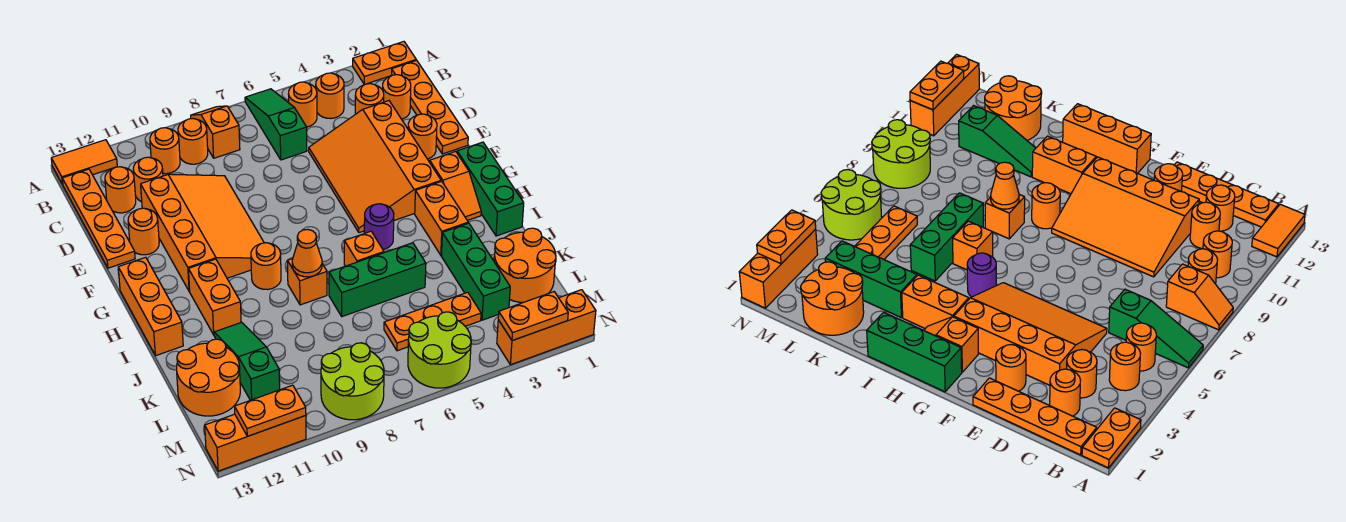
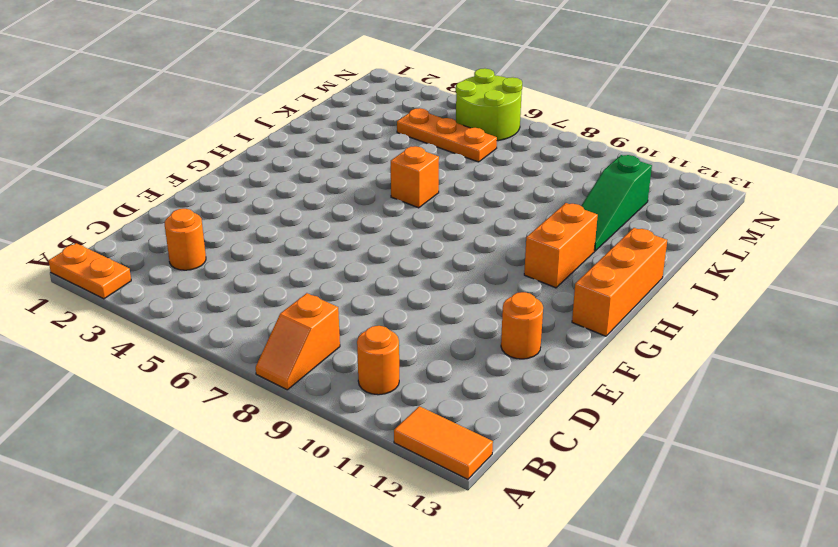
none -> green slope A6:C6 level 1 top C
none -> orange plate B1:E1 level 1
none -> orange round brick B4 level 1
none -> orange round brick B5 level 1

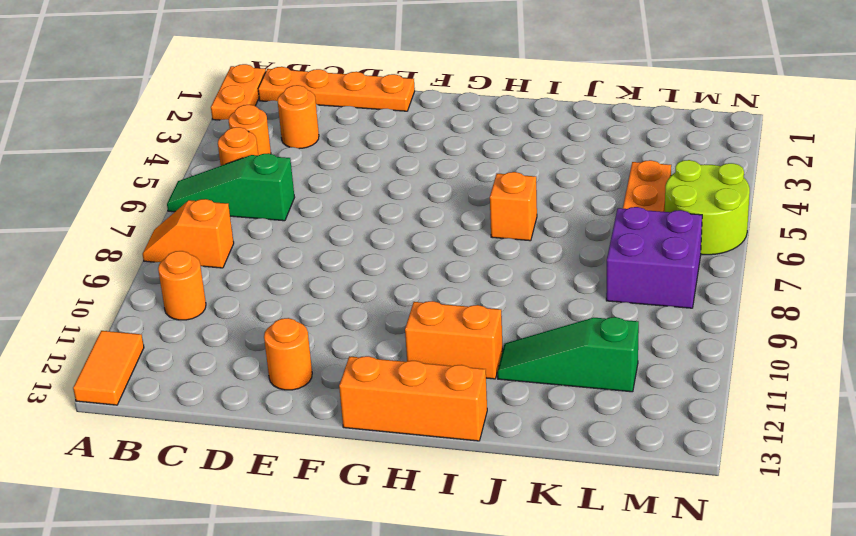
purple brick L7:M8 level 1 -> lime round brick M8:N9 level 1
none -> orange round brick B9 level 1
none -> orange plate B13:E13 level 1
none -> orange round brick C2 level 1
none -> orange round brick C11 level 1

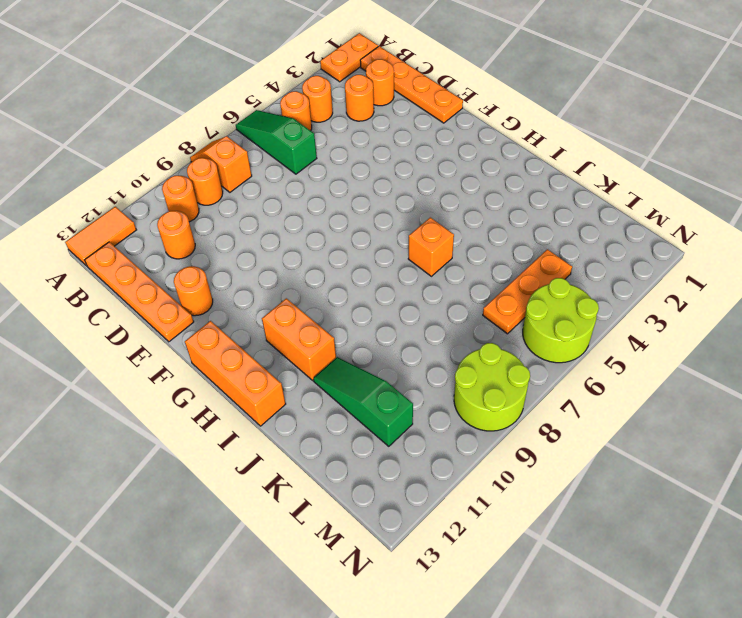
none -> orange round brick C12 level 1
none -> orange slope D3:G5 level 1 top 3
none -> orange slope D9:G11 level 1 top 11
none -> orange round brick E2 level 1

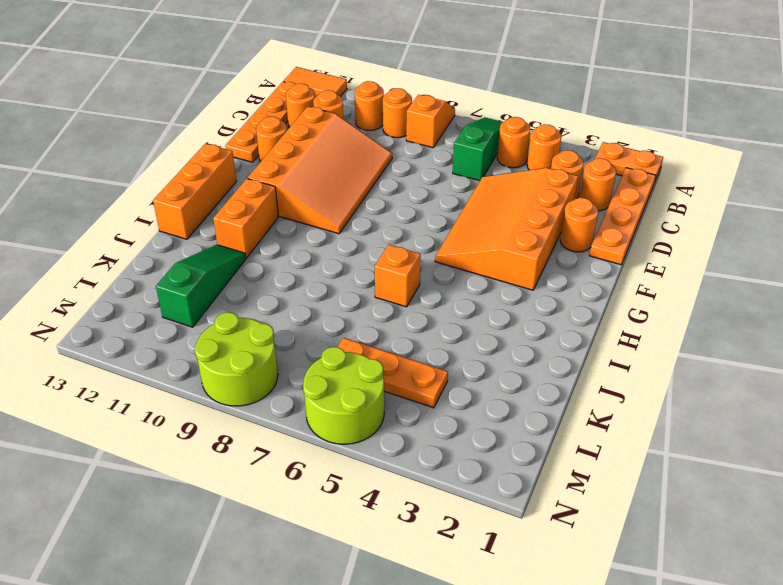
none -> green brick G1:I1 level 1
none -> orange slope G2:H2 level 1 top G
none -> orange brick H3:I3 level 1
none -> purple round brick H5 level 1

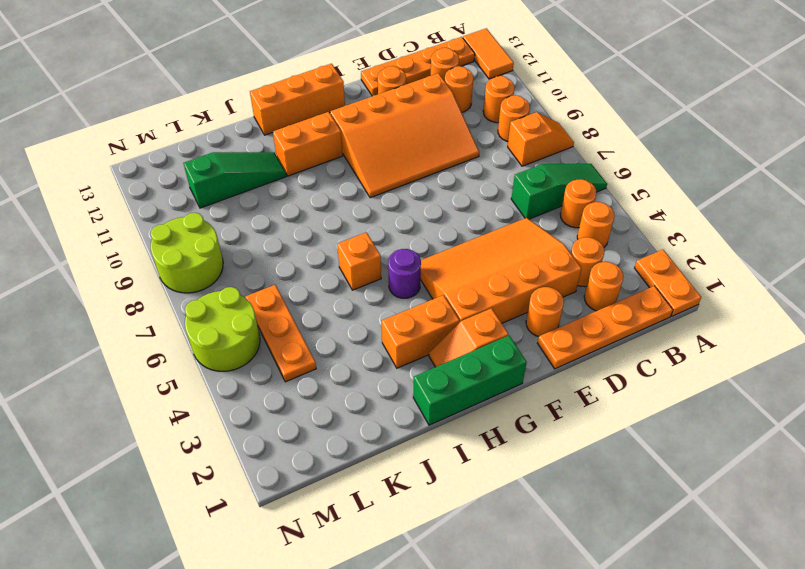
none -> orange round brick H9 level 1
none -> orange brick I8 level 1
none -> green brick J3:L3 level 1
none -> green brick J5:J7 level 1

